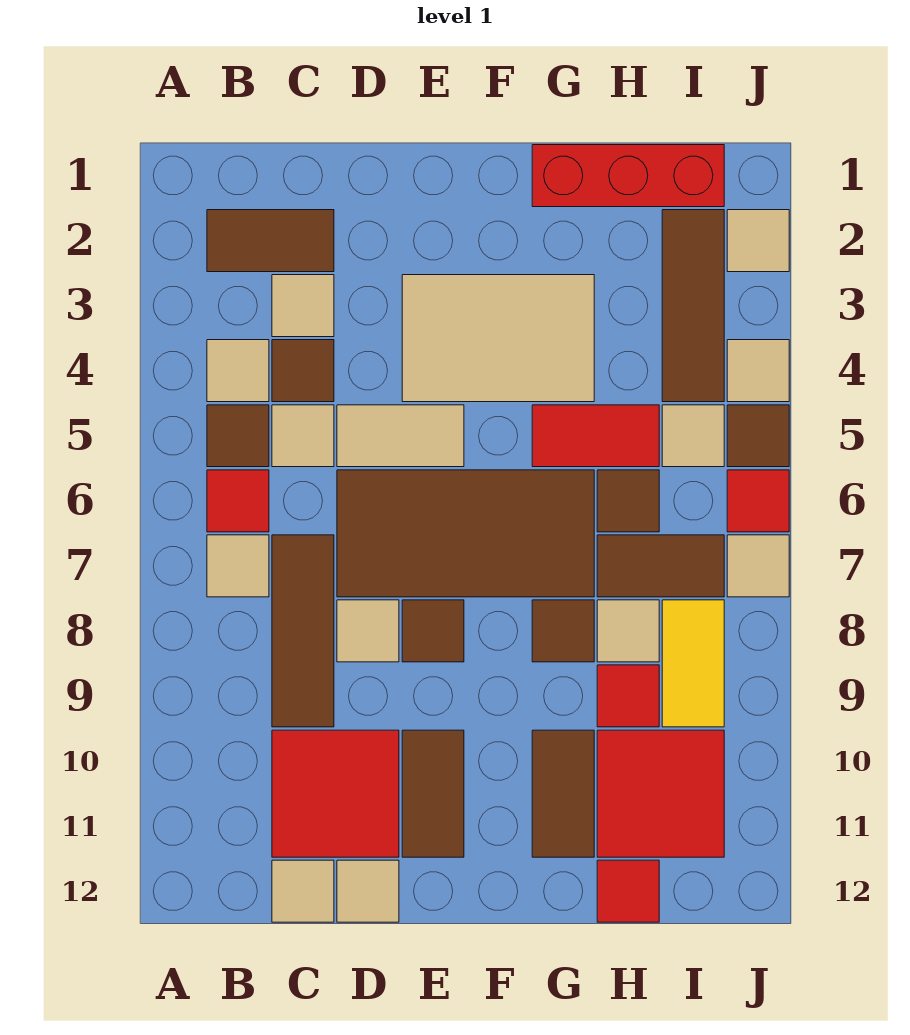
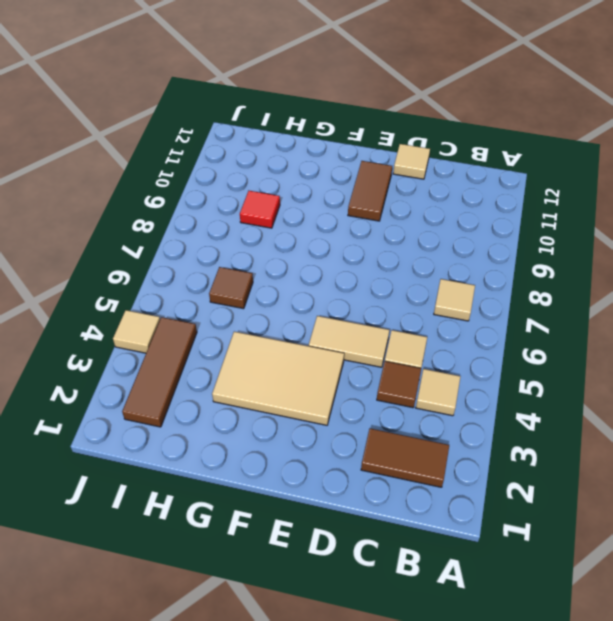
none -> brown tile B5 level 1
none -> red tile B6 level 1
none -> tan tile C3 level 1
none -> brown tile C7:C9 level 1

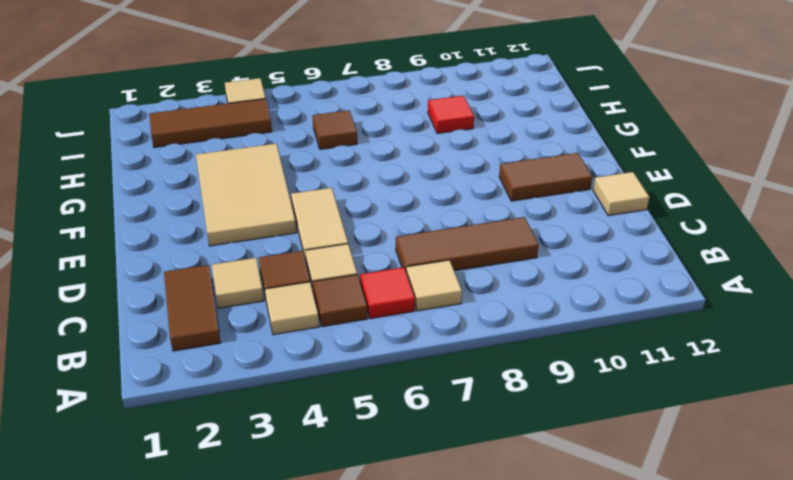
none -> red tile C10:D11 level 1
none -> tan tile C12 level 1
none -> brown tile D6:G7 level 1
none -> tan tile D8 level 1

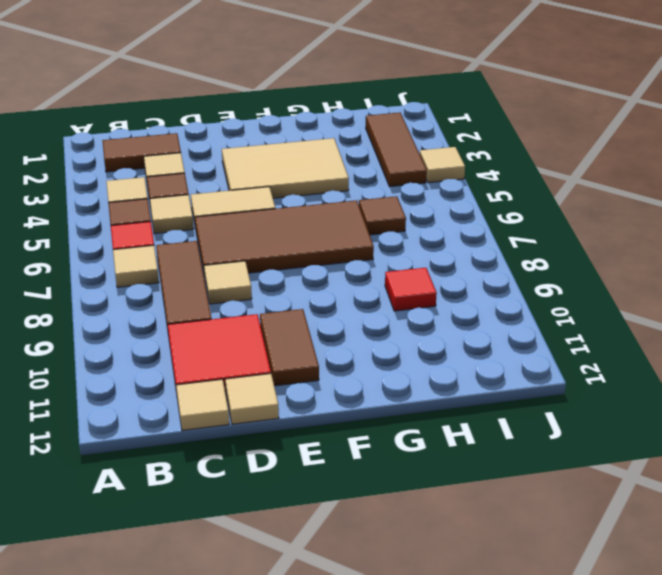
none -> brown tile E8 level 1
none -> red brick G1:I1 level 1
none -> red tile G5:H5 level 1
none -> brown tile G8 level 1

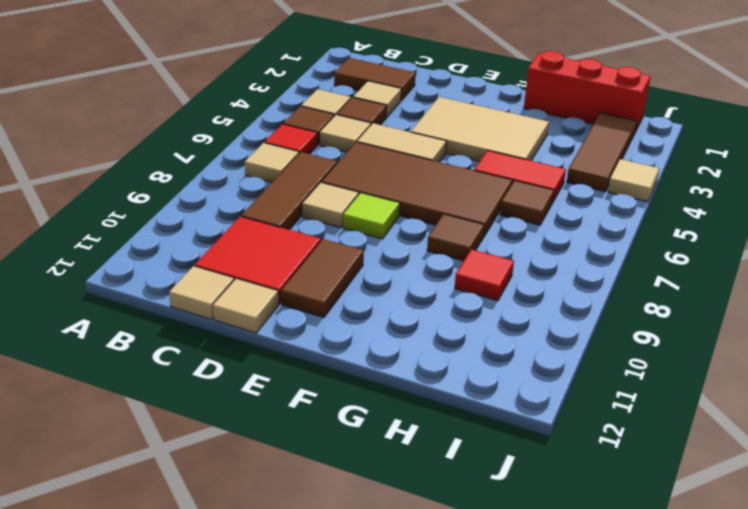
lime tile E8 level 1 -> brown tile E8 level 1
none -> brown tile G10:G11 level 1
none -> brown tile H7:I7 level 1
none -> tan tile H8 level 1
none -> red tile H10:I11 level 1

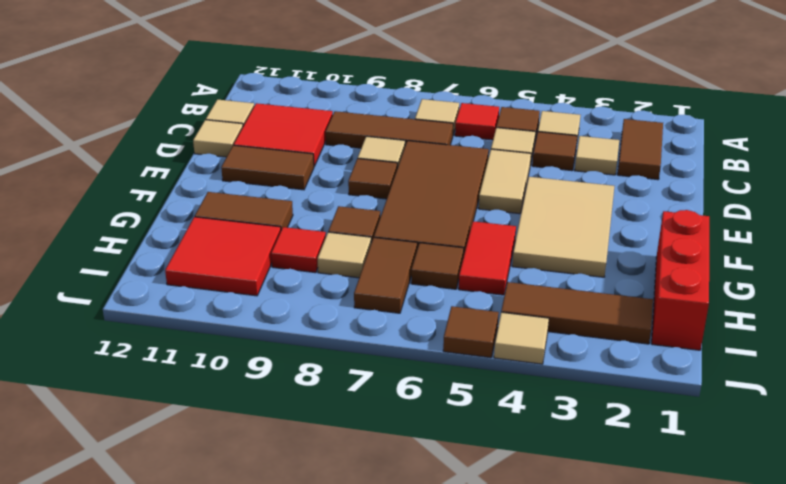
none -> red tile H12 level 1
none -> tan tile I5 level 1
none -> yellow tile I8:I9 level 1
none -> tan tile J2 level 1

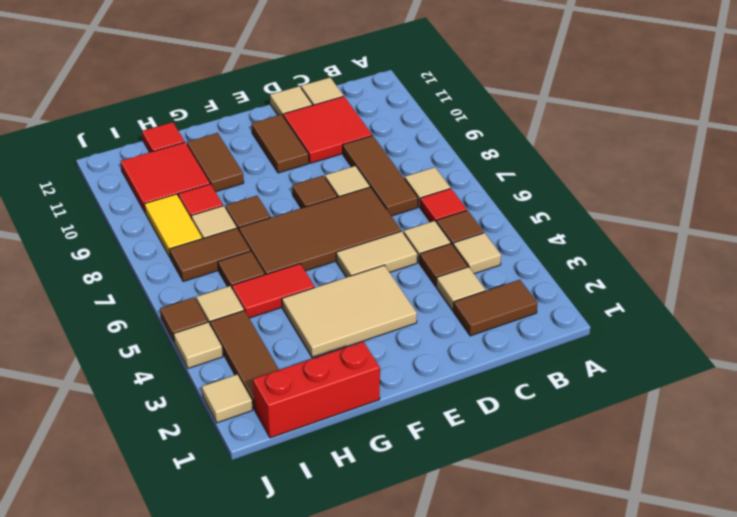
none -> red tile J6 level 1
none -> tan tile J7 level 1

